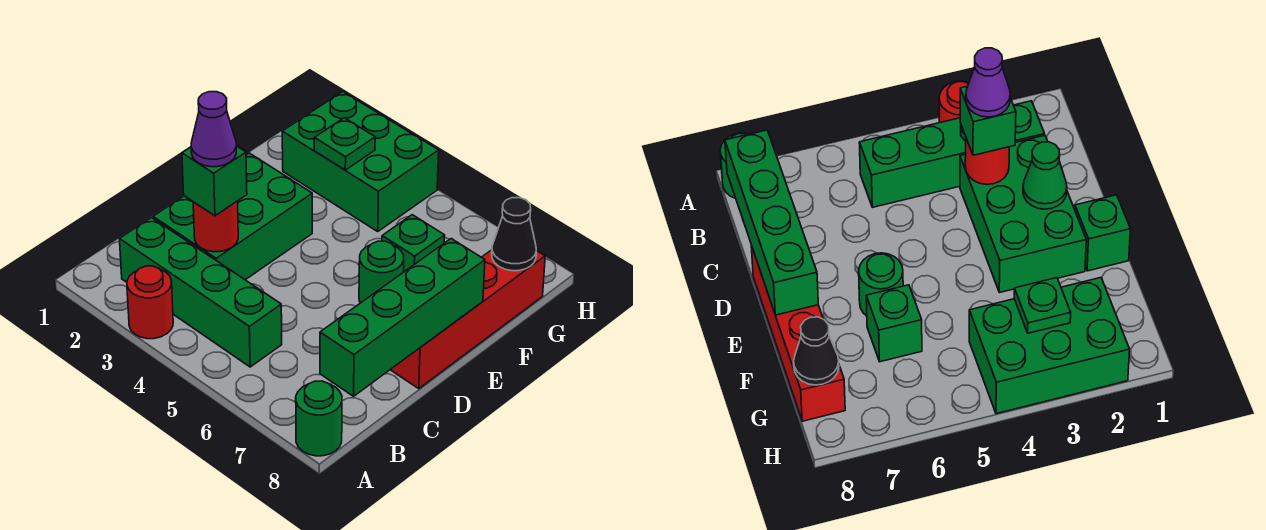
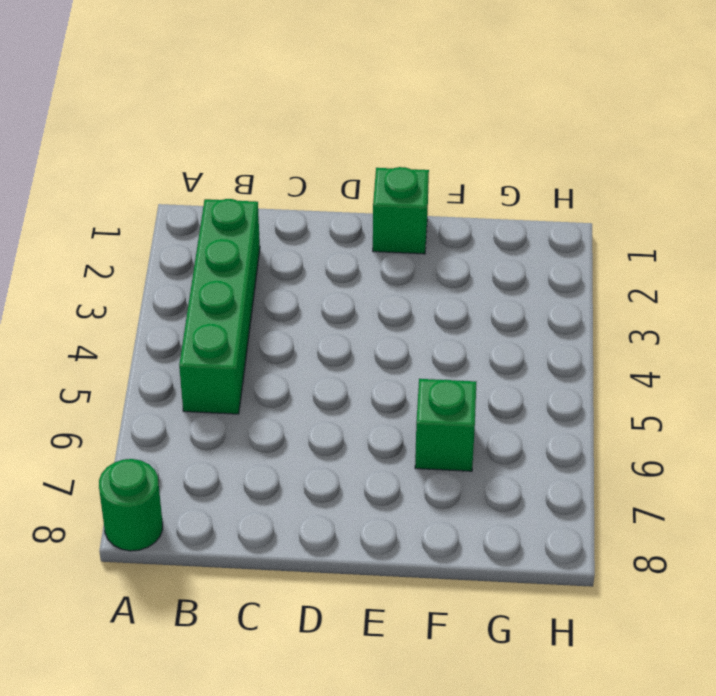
none -> red round brick A3 level 1
none -> green brick C2:E3 level 1
none -> red brick D8:G8 level 1

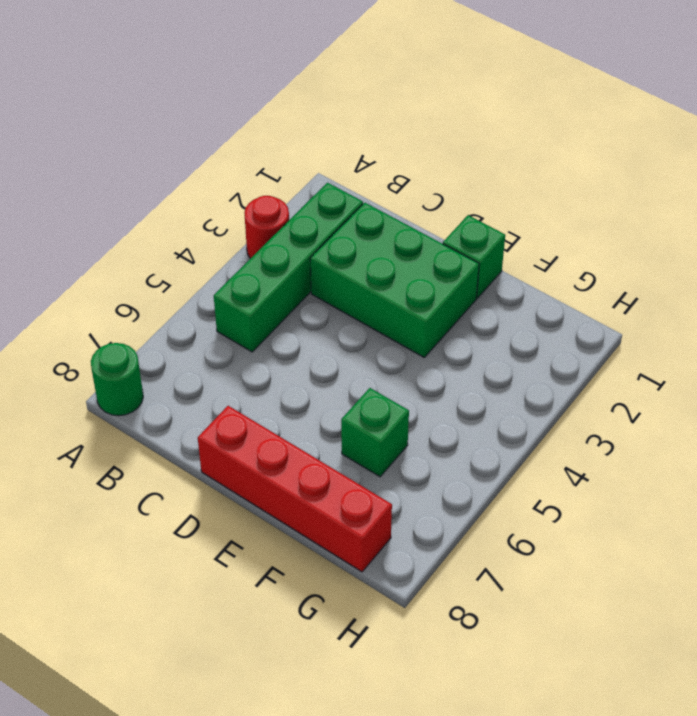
none -> green round brick E6 level 1
none -> green brick G2:H4 level 1
none -> green brick B8:E8 level 2

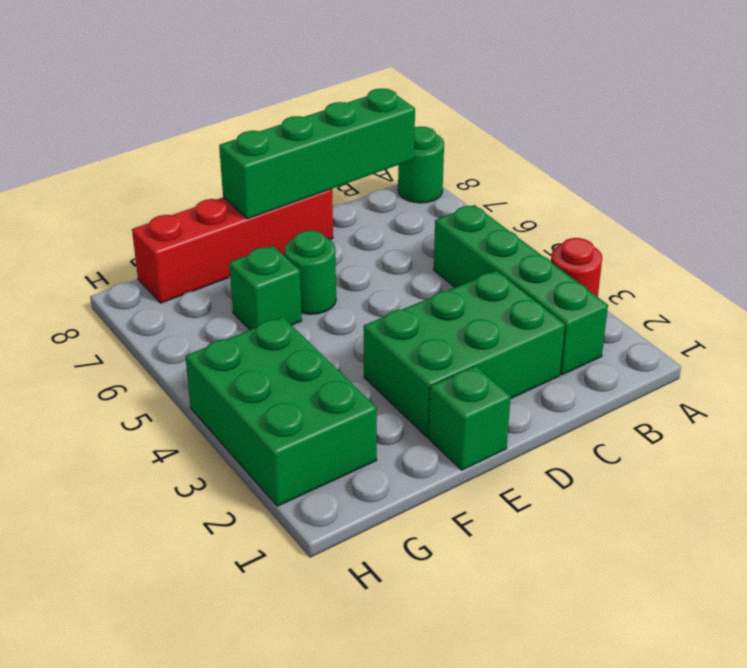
none -> red round brick C3 level 2
none -> green cone D2 level 2
none -> green plate G3 level 2

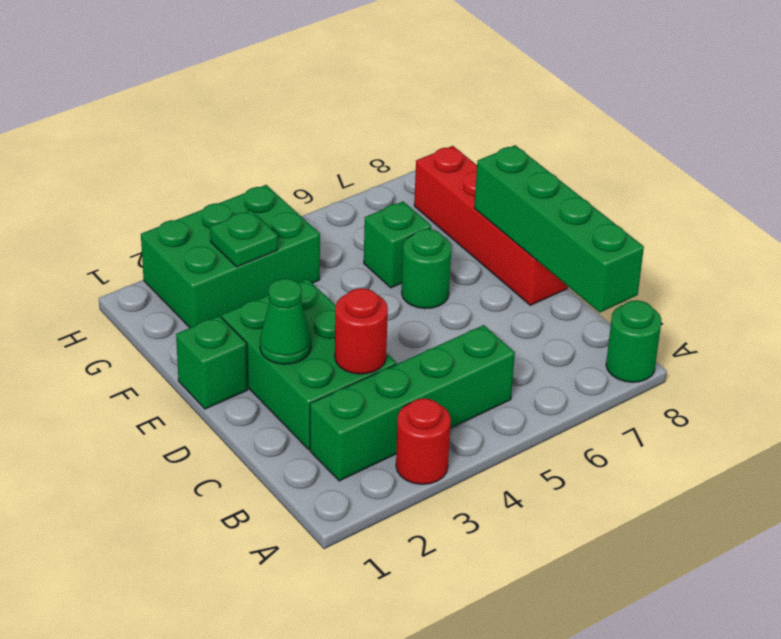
none -> black cone G8 level 2
none -> green brick C3 level 3
none -> purple cone C3 level 4

